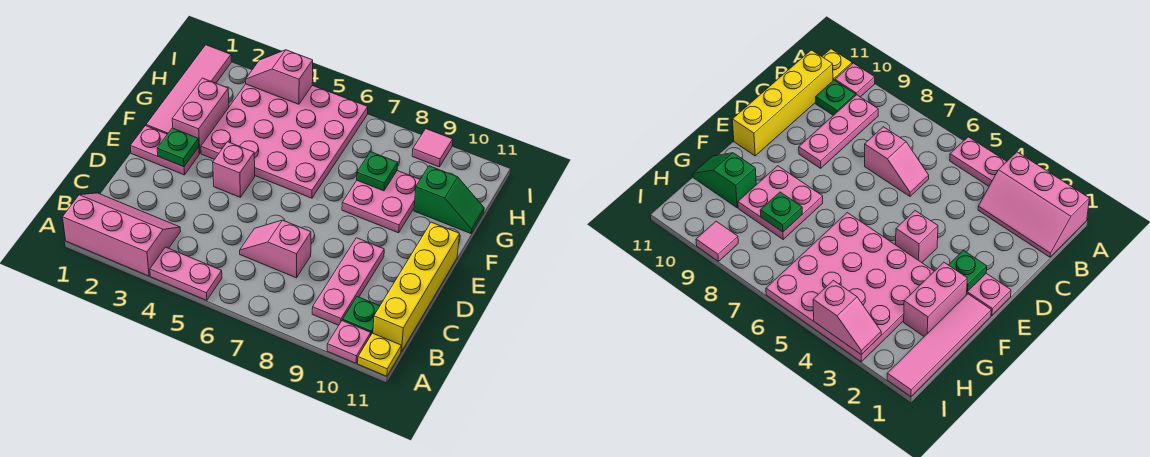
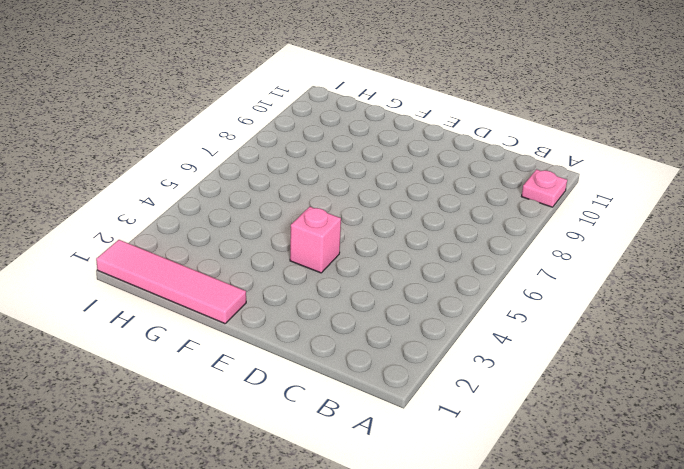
none -> pink slope A1:B3 level 1 top A
none -> pink plate A4:A5 level 1
none -> yellow plate A11 level 1

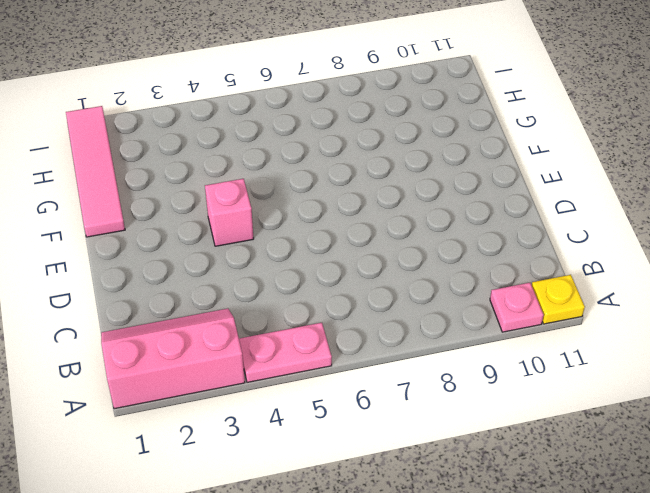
none -> pink plate B9:D9 level 1
none -> green plate B10 level 1
none -> yellow brick B11:E11 level 1

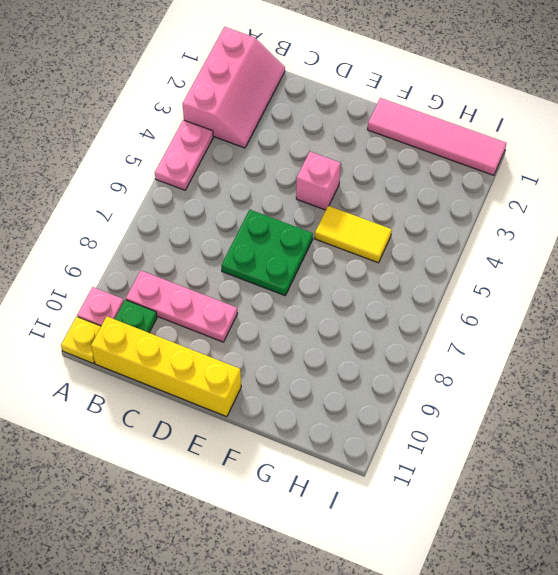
green plate D6:E7 level 1 -> none
yellow tile F5:G5 level 1 -> pink plate F3:I6 level 1
none -> pink slope C6:C7 level 1 top 7
none -> pink plate E1:E2 level 1
none -> pink brick F2:G2 level 1

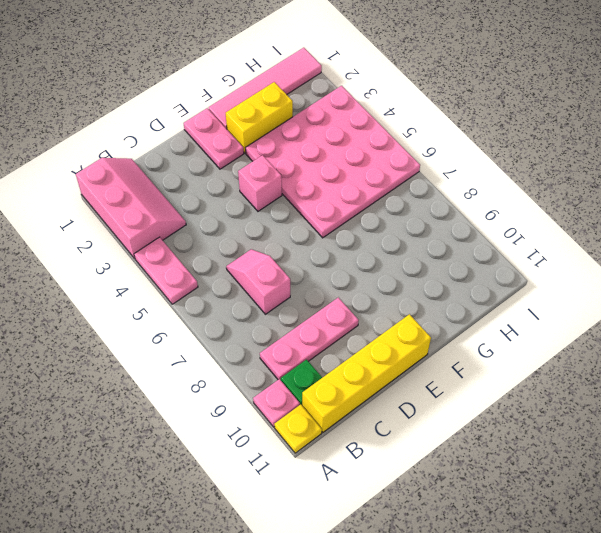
yellow brick F2:G2 level 1 -> pink brick F2:G2 level 1
none -> pink plate F8:G9 level 1
none -> green slope G10:G11 level 1 top 10
none -> pink tile I9 level 1

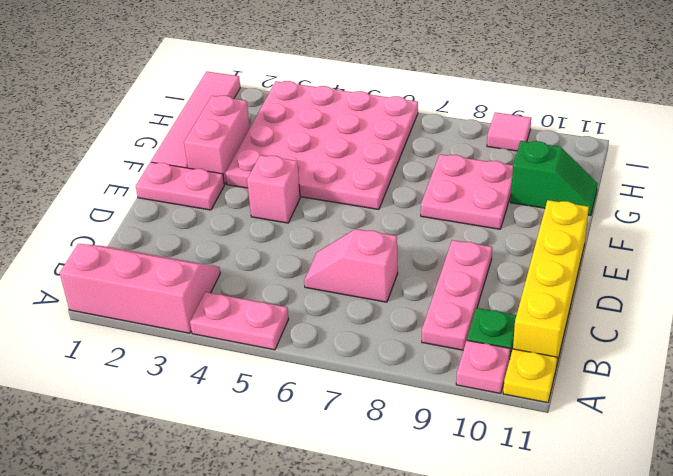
none -> green plate E2 level 2
none -> green plate G8 level 2
none -> pink slope I3:I4 level 2 top 4

